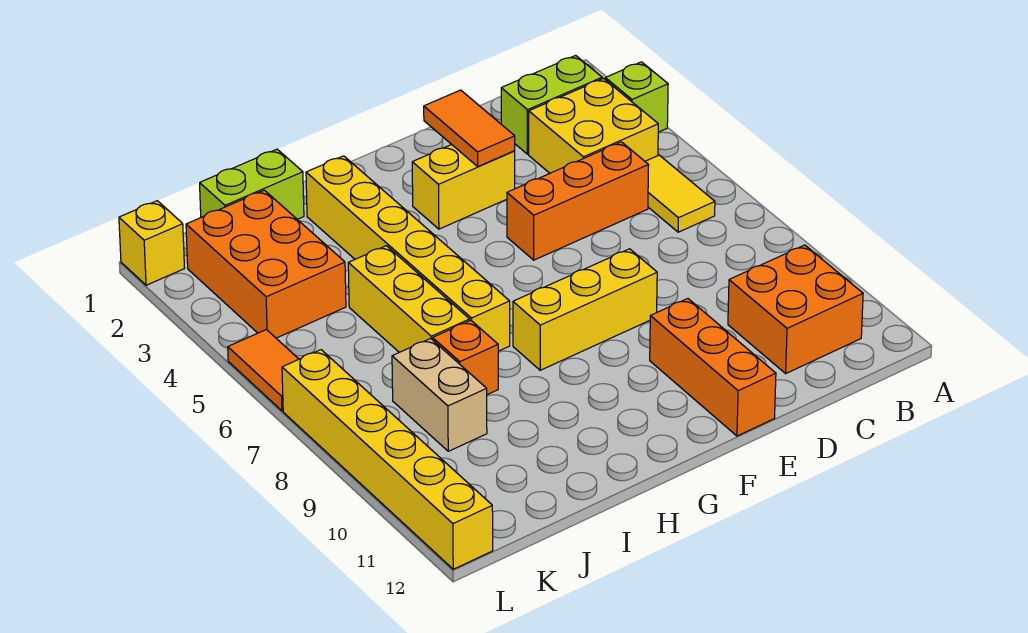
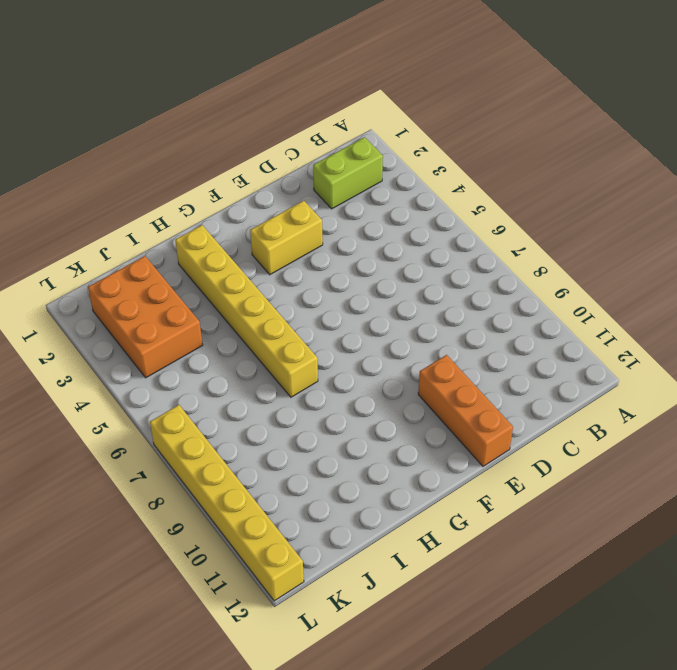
none -> lime brick A3 level 1
none -> yellow brick B3:C4 level 1
none -> yellow tile B5:B6 level 1

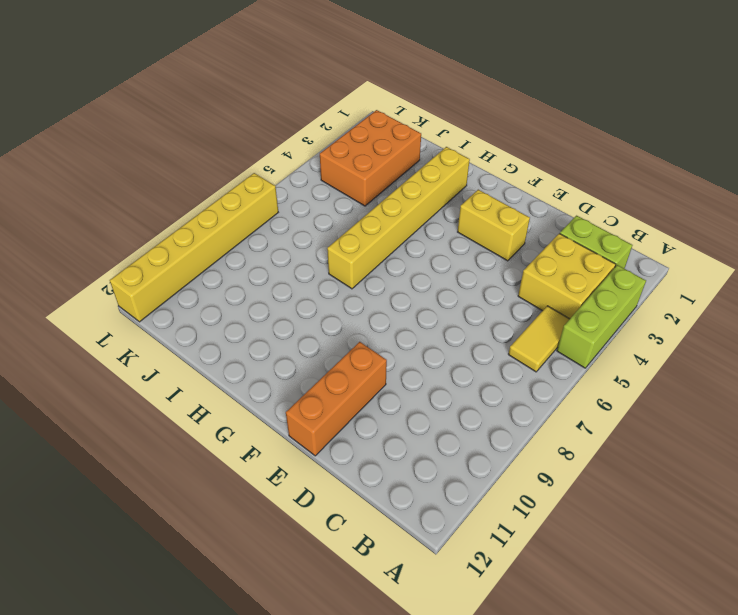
lime brick A3:A5 level 1 -> lime brick A3 level 1
none -> orange brick B10:C11 level 1
none -> orange brick C5:E5 level 1
none -> yellow brick E8:G8 level 1

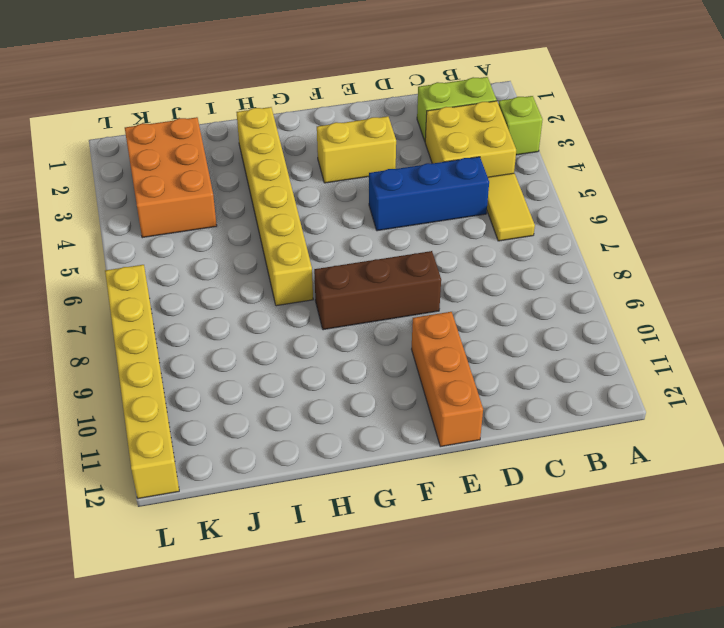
blue brick C5:E5 level 1 -> orange brick C5:E5 level 1
brown brick E8:G8 level 1 -> yellow brick E8:G8 level 1
none -> orange brick B10:C11 level 1
none -> lime brick I1:J1 level 1
none -> yellow brick I5:I7 level 1

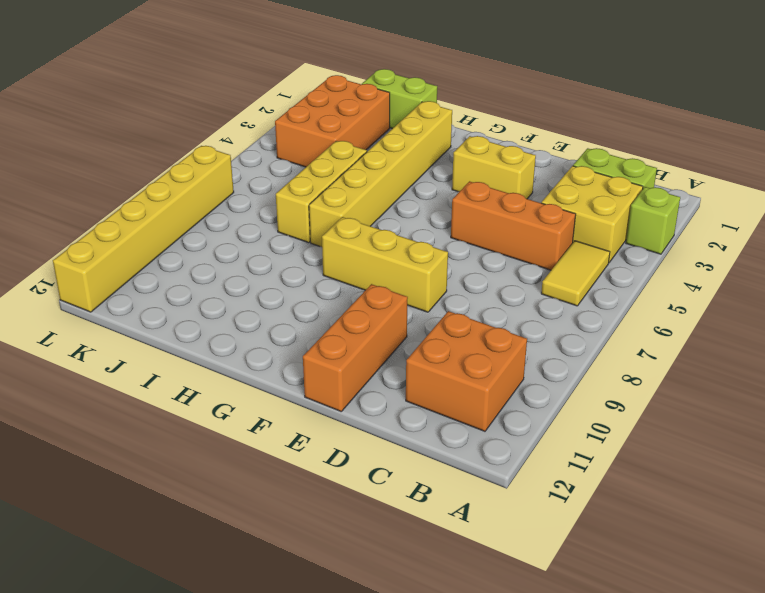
none -> orange brick I8 level 1
none -> tan brick J8:J9 level 1
none -> yellow brick L1 level 1

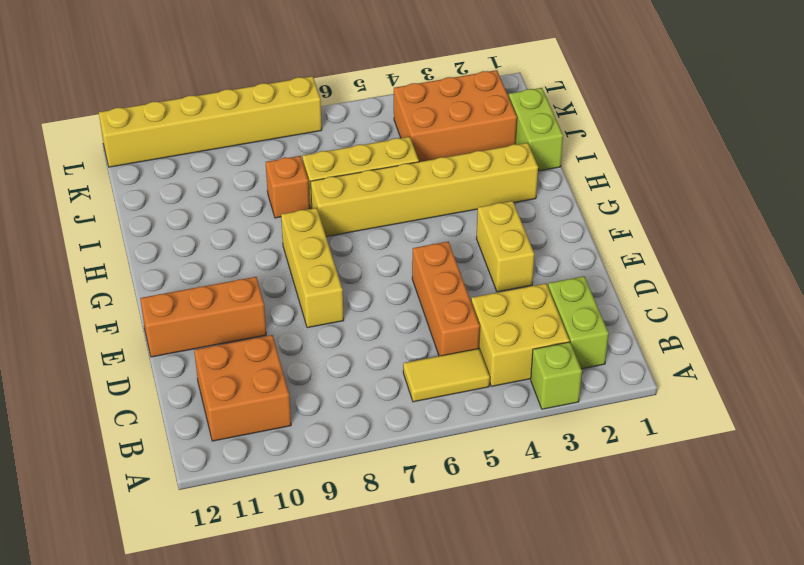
none -> tan brick J8:J9 level 1
none -> yellow brick L1 level 1
none -> orange tile L5:L6 level 1

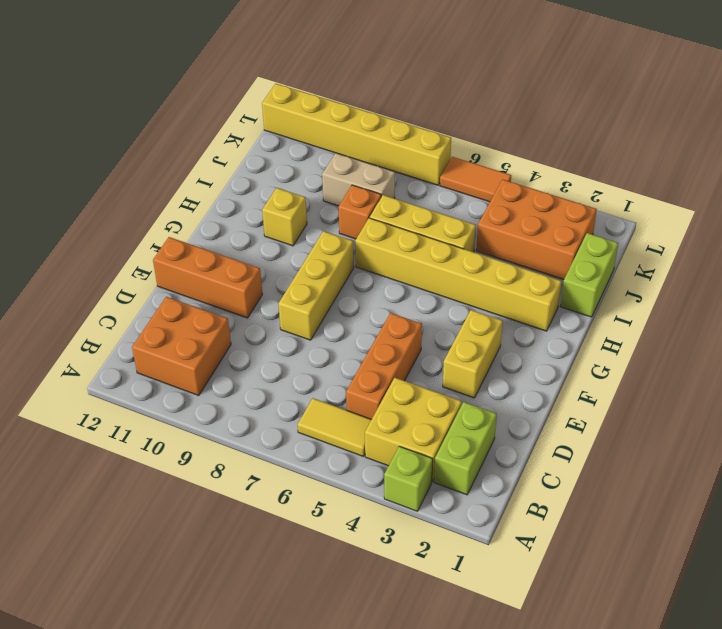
yellow brick H10 level 1 -> yellow brick L1 level 1
none -> orange tile E2:E3 level 2

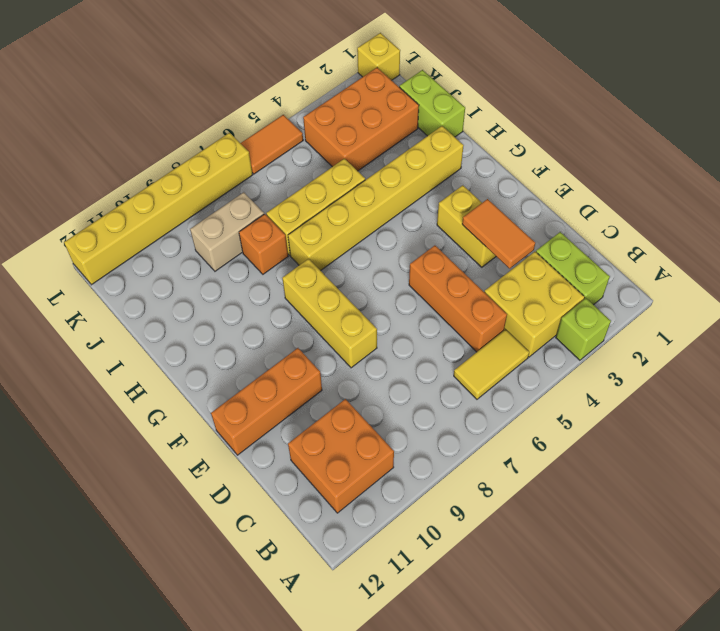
orange tile D3:E3 level 2 -> orange tile E2:E3 level 2

